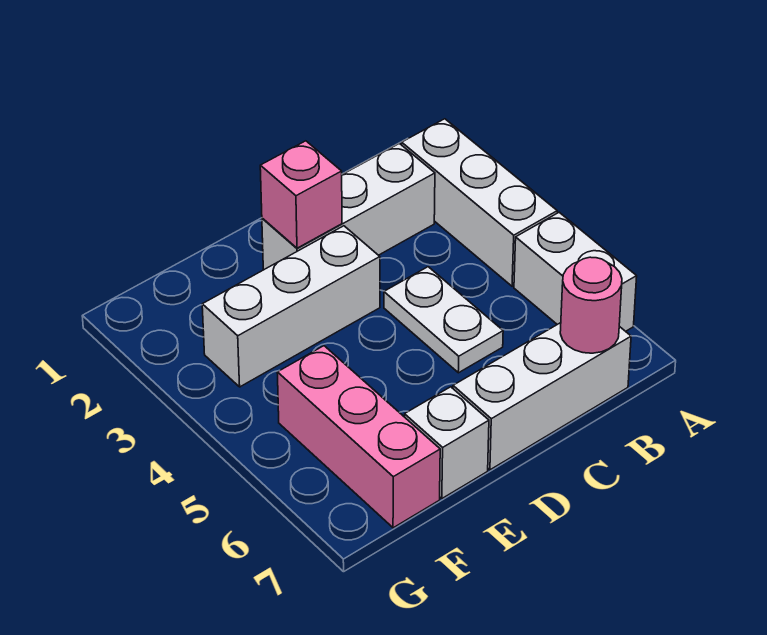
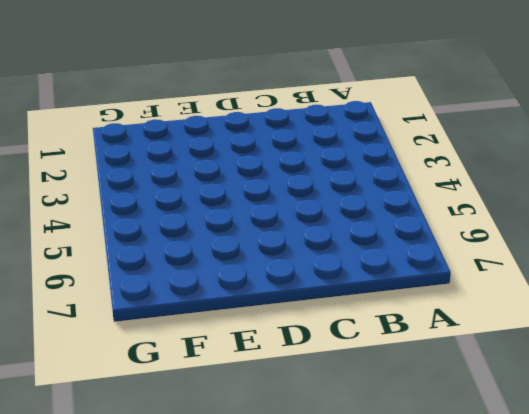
none -> white brick A2:A4 level 1
none -> white brick A5:A6 level 1

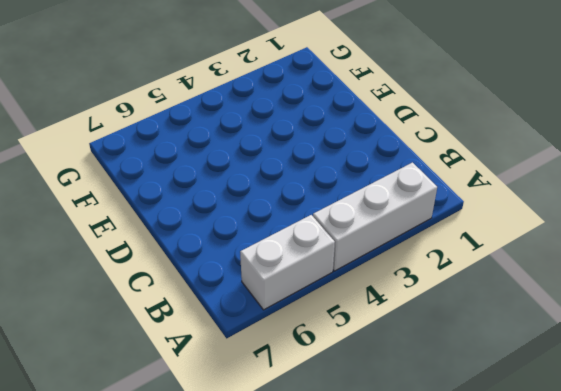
none -> white brick B2:D2 level 1
none -> white brick B7:D7 level 1

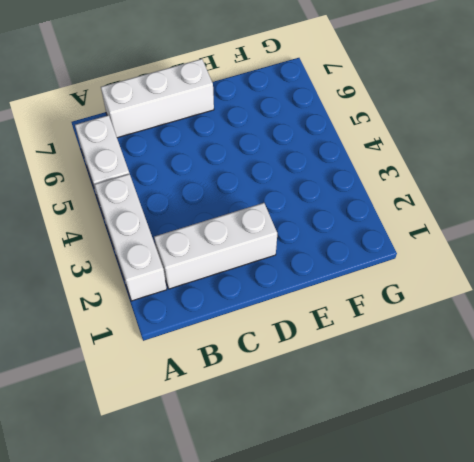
none -> white plate C4:C5 level 1
none -> white brick D3:F3 level 1

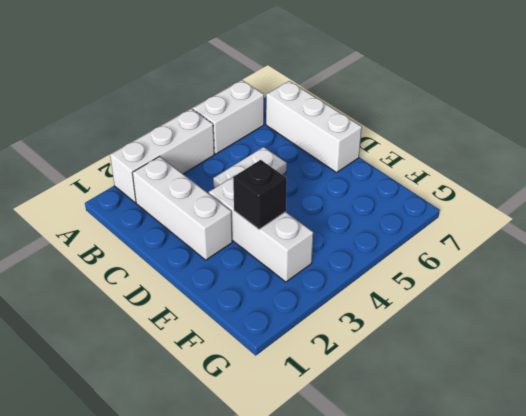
black brick E3 level 2 -> none
none -> white brick E7 level 1
none -> pink brick F5:F7 level 1

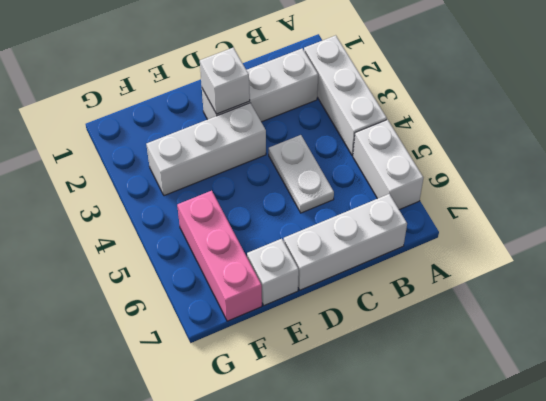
white brick D2 level 2 -> pink brick D2 level 2
none -> pink round brick B7 level 2

